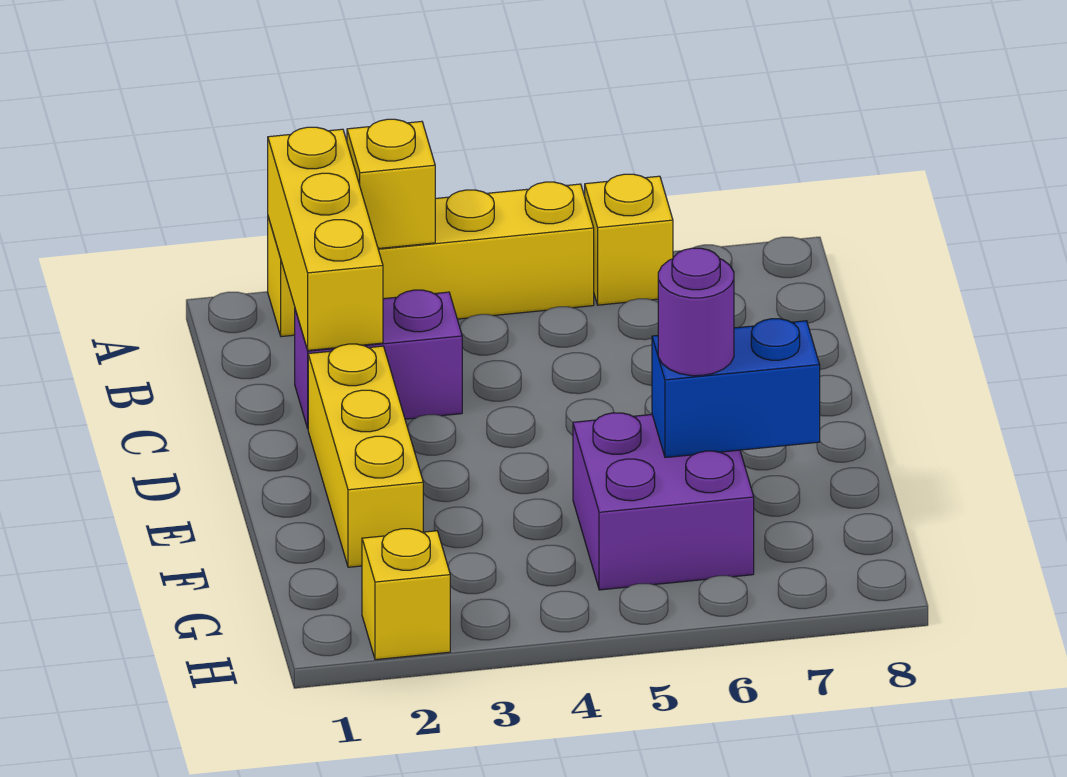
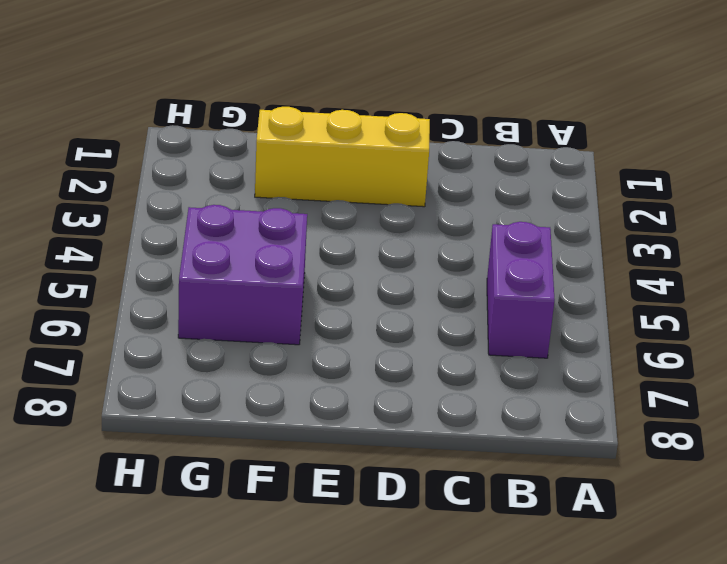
purple brick B5:B6 level 1 -> purple brick C2:C3 level 1
none -> yellow brick A2:A5 level 1
none -> yellow brick A6 level 1

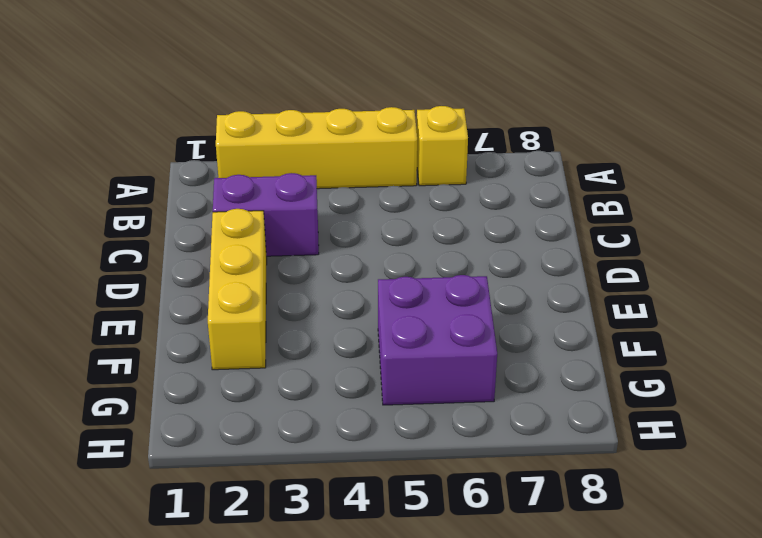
none -> yellow brick H2 level 1
none -> yellow brick A2:C2 level 2

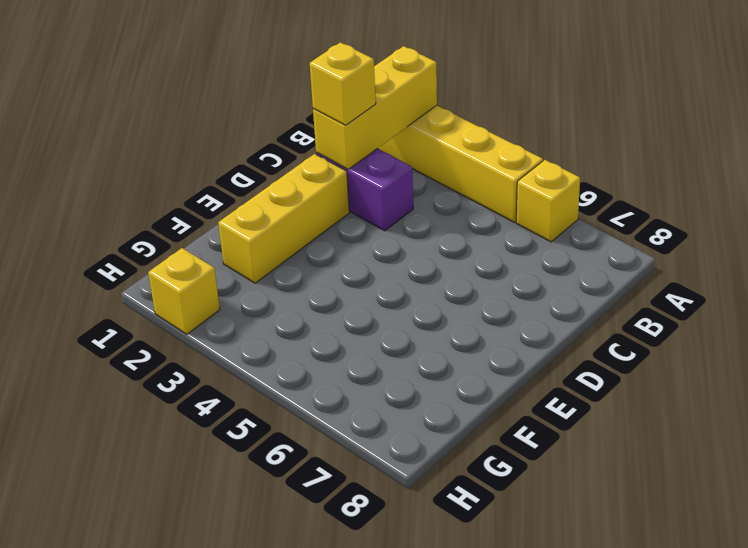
yellow brick C2 level 3 -> yellow brick A3 level 2
none -> purple brick F5:G6 level 1
none -> blue brick F6:F7 level 2

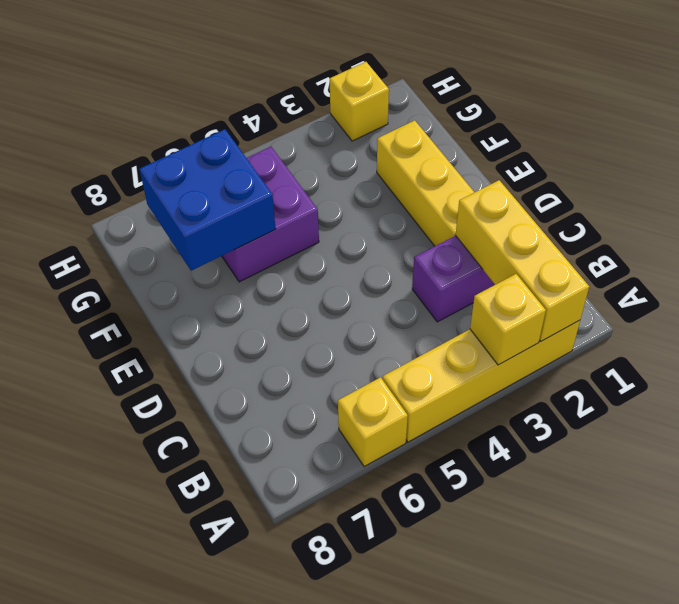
blue brick F6:G7 level 2 -> blue brick F6:F7 level 2
none -> purple round brick F6 level 3

